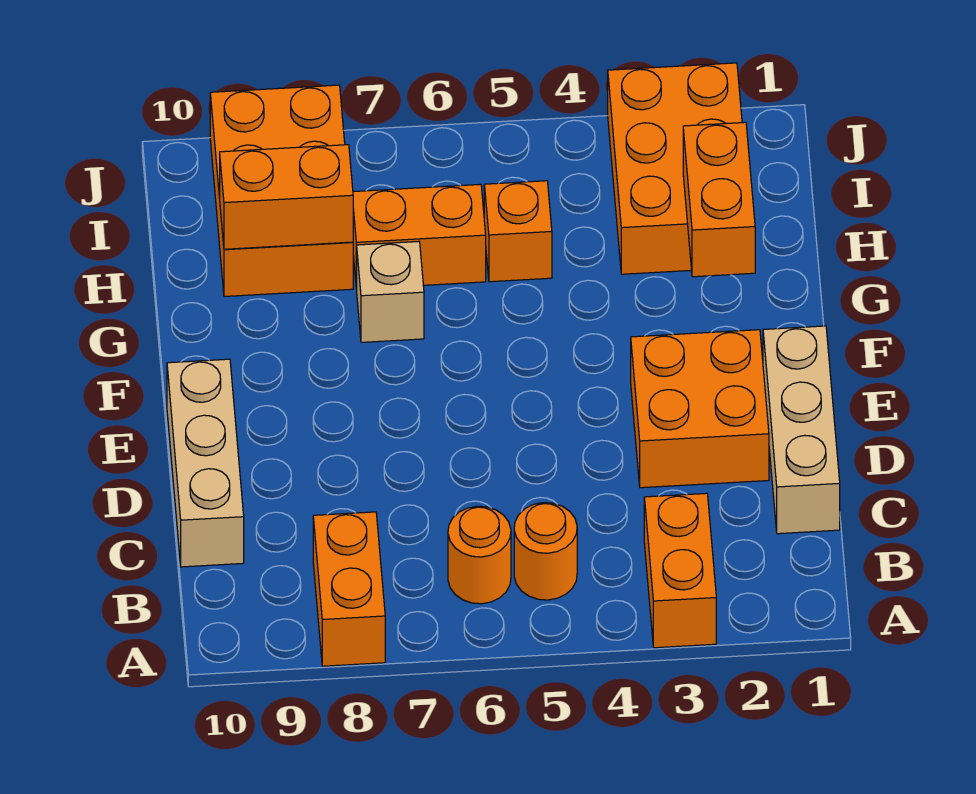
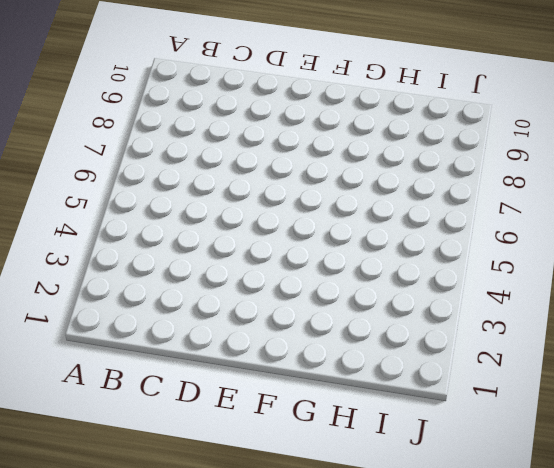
none -> orange brick A3:B3 level 1
none -> orange brick A8:B8 level 1
none -> orange round brick B5 level 1

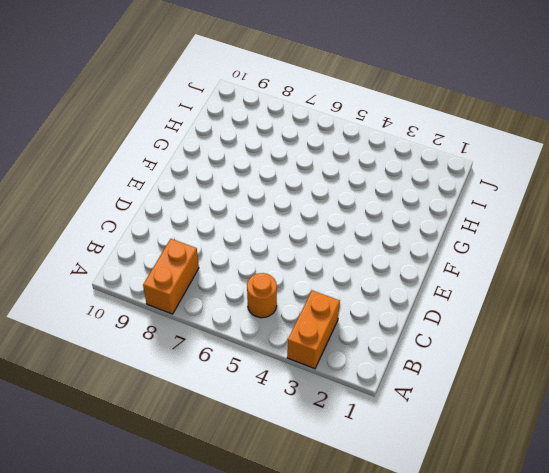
none -> orange round brick B6 level 1
none -> tan brick C1:E1 level 1
none -> tan brick C10:E10 level 1

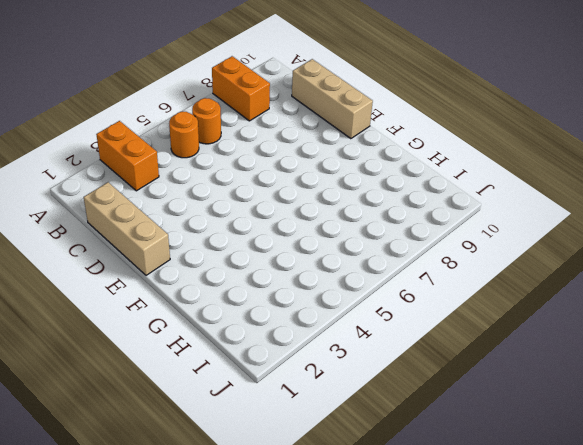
none -> orange brick D2:E3 level 1
none -> tan brick G7 level 1
none -> orange brick H2:J3 level 1

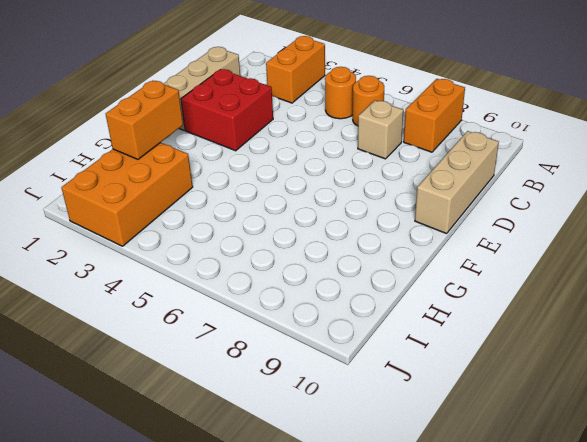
tan brick C7 level 1 -> tan brick G7 level 1
red brick D2:E3 level 1 -> orange brick D2:E3 level 1
none -> orange brick H5 level 1
none -> orange brick H6:H7 level 1
none -> orange brick H8:J9 level 1

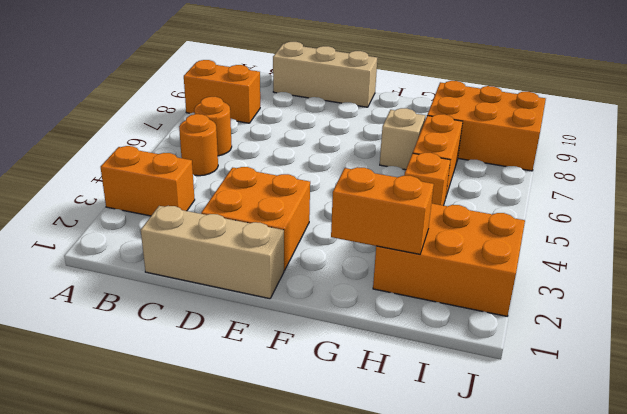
none -> orange brick H8:H9 level 2

